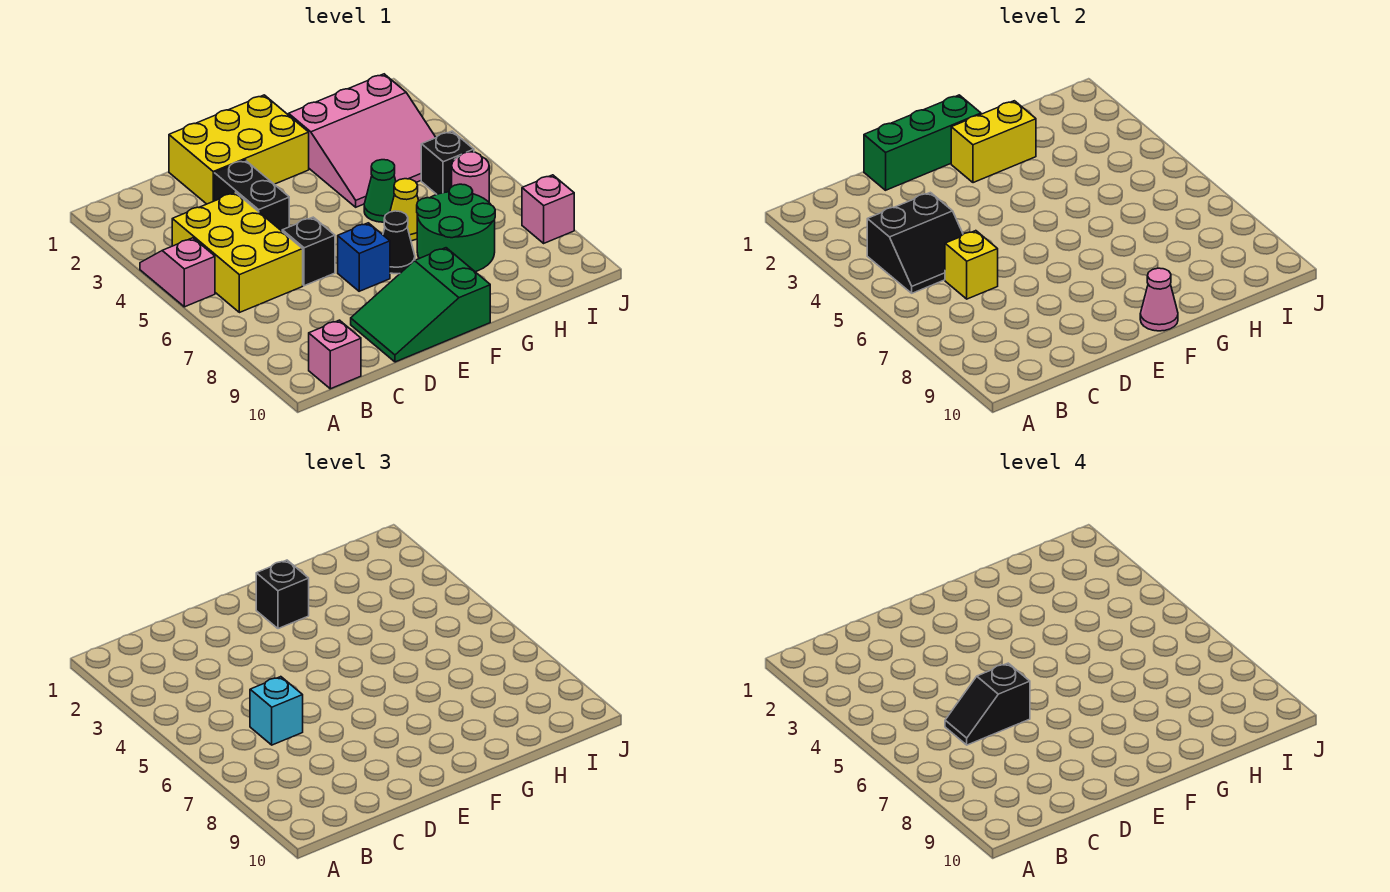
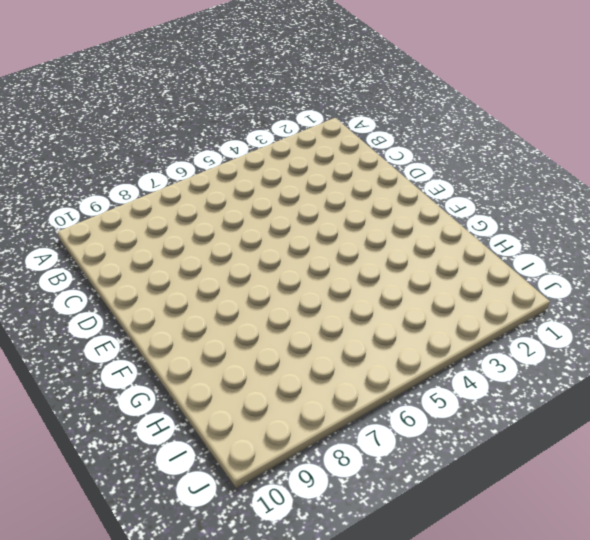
none -> pink slope A4:A5 level 1 top 5
none -> yellow brick B4:C6 level 1
none -> pink brick B10 level 1

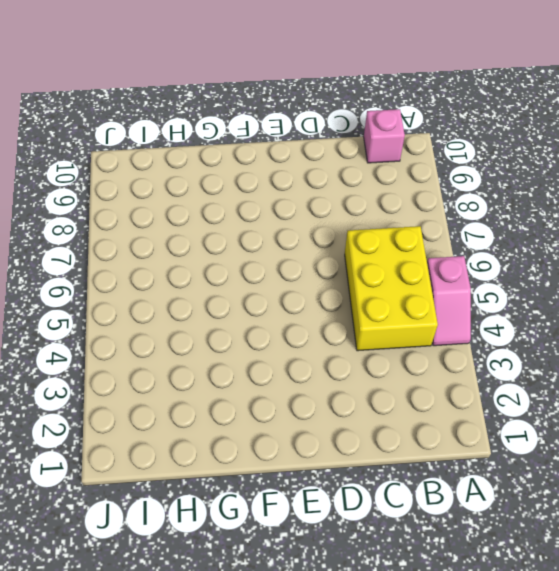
none -> yellow brick D1:F2 level 1
none -> black brick D3:D4 level 1
none -> black brick D6 level 1

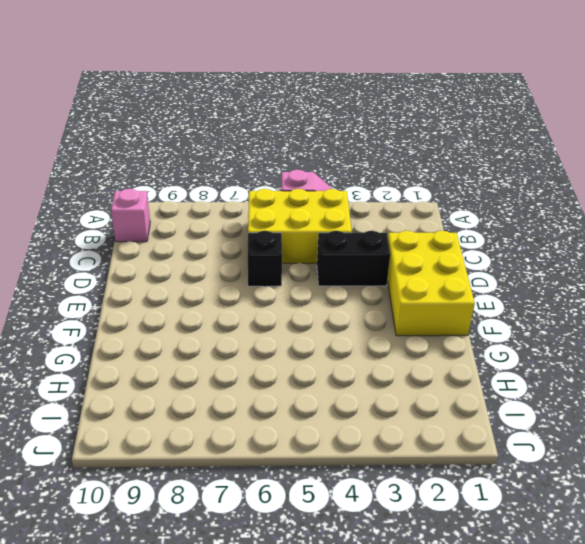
none -> green slope D9:F10 level 1 top F
none -> blue brick E7 level 1
none -> black cone F7 level 1

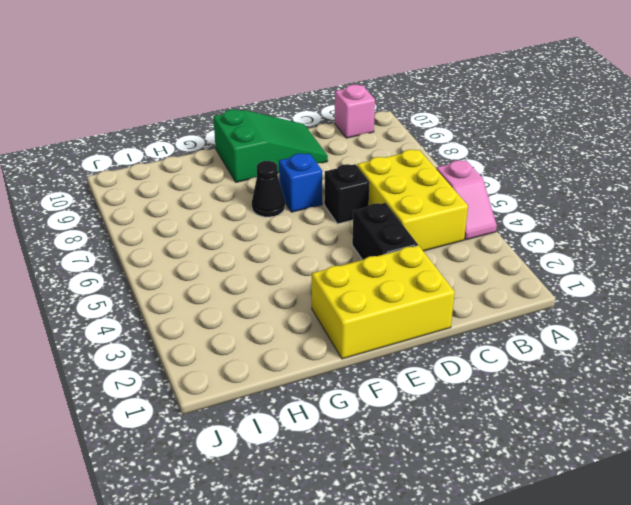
none -> pink slope G2:I4 level 1 top 2
none -> green cone G5 level 1
none -> yellow cone G6 level 1

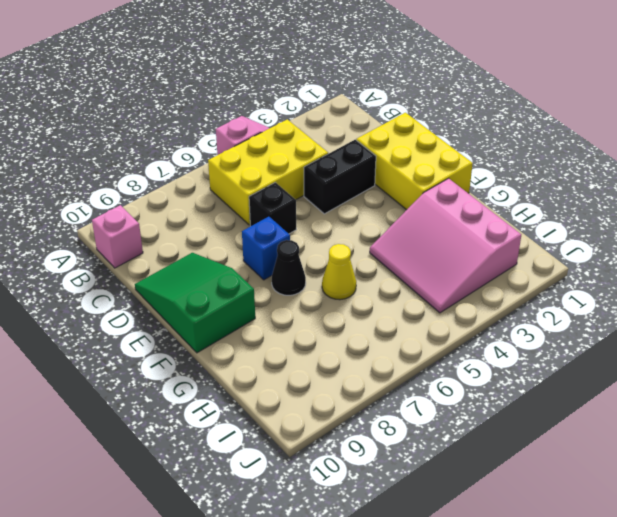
none -> green cone G5 level 1
none -> green round brick G7:H8 level 1
none -> black brick I5 level 1

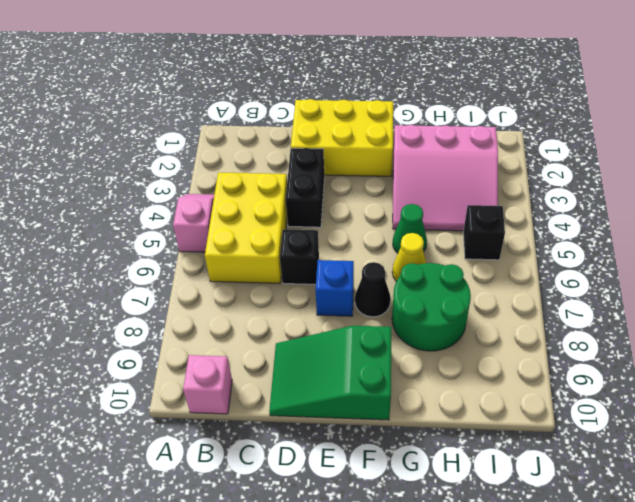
none -> pink round brick I6 level 1
none -> pink brick J8 level 1
none -> black slope B4:C5 level 2 top 4

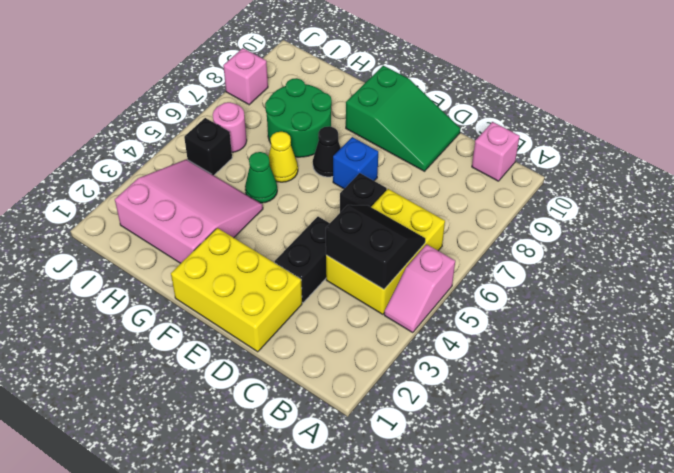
none -> yellow brick C6 level 2
none -> green brick D1:F1 level 2
none -> yellow brick F2:G2 level 2

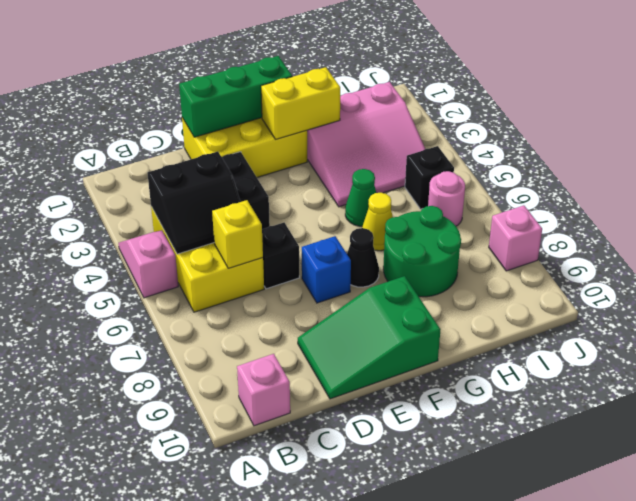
none -> pink cone F10 level 2
none -> cyan brick C6 level 3
none -> black brick F2 level 3

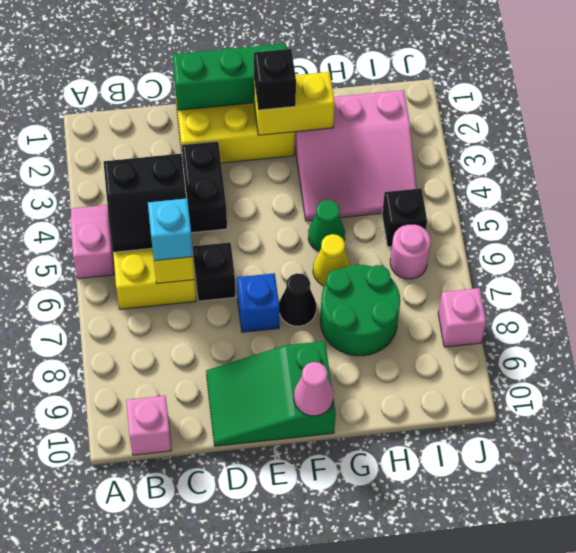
none -> black slope C6:D6 level 4 top D

